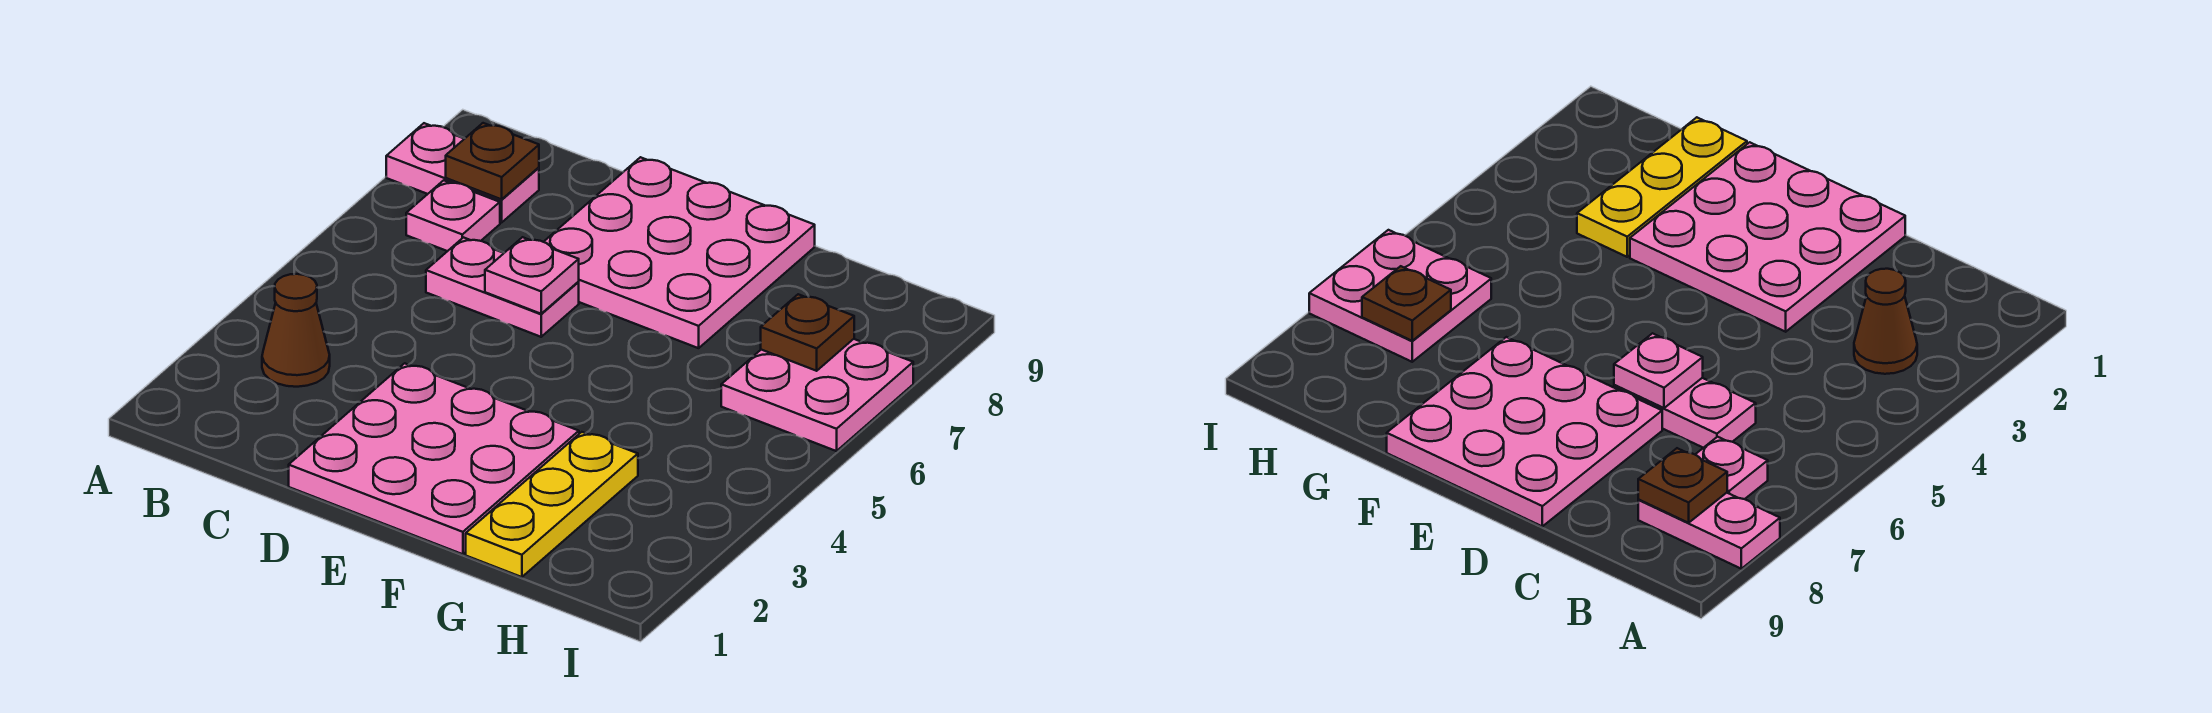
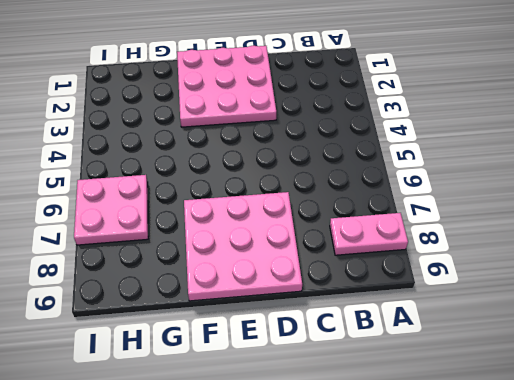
none -> brown cone B3 level 1
none -> pink plate B7 level 1

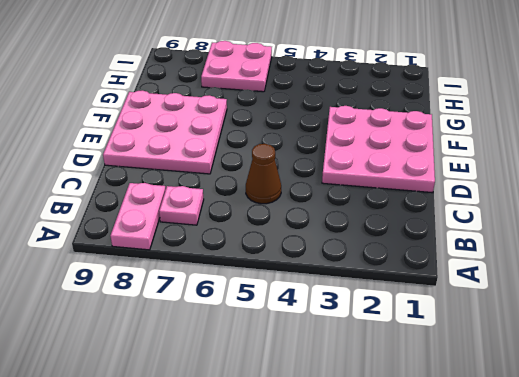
brown cone C5 level 1 -> brown cone B3 level 1
none -> pink plate C6:D6 level 1
none -> yellow plate G1:G3 level 1

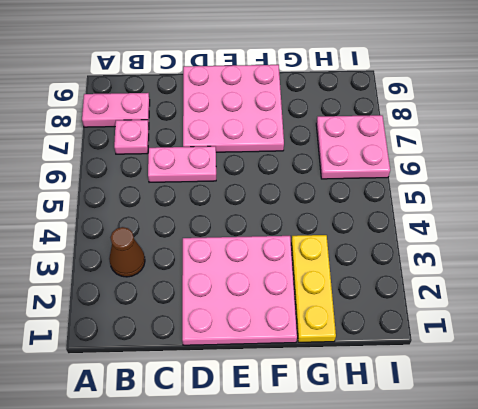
none -> brown plate B8 level 2
none -> pink plate D6 level 2

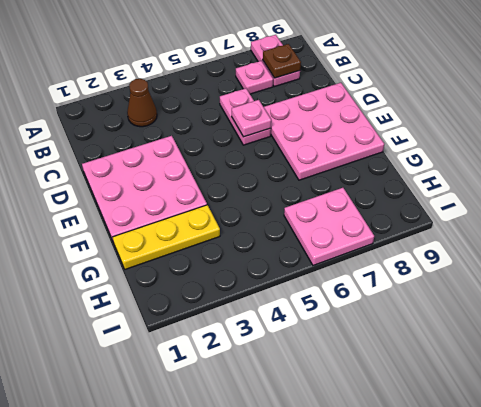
none -> brown plate H7 level 2

